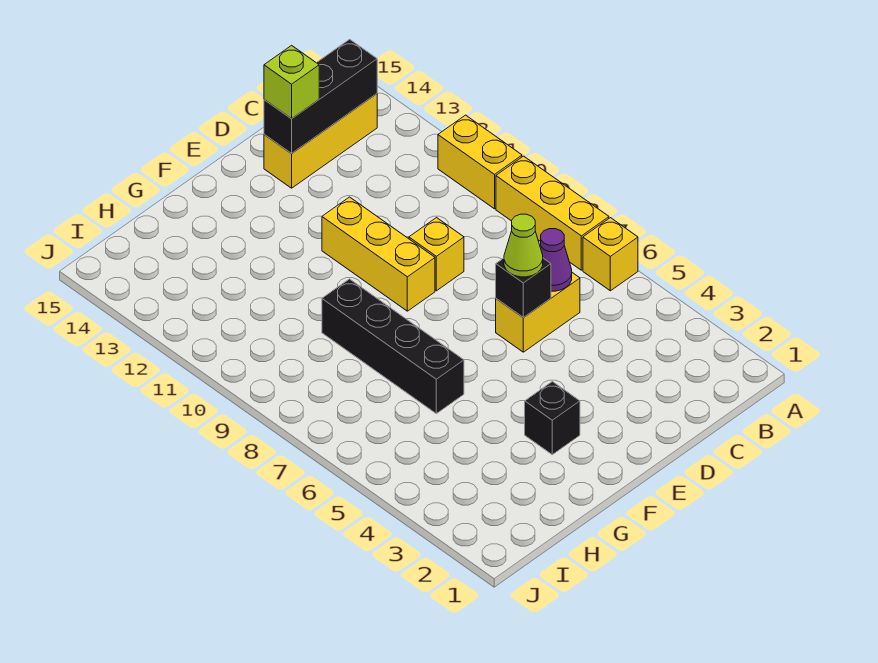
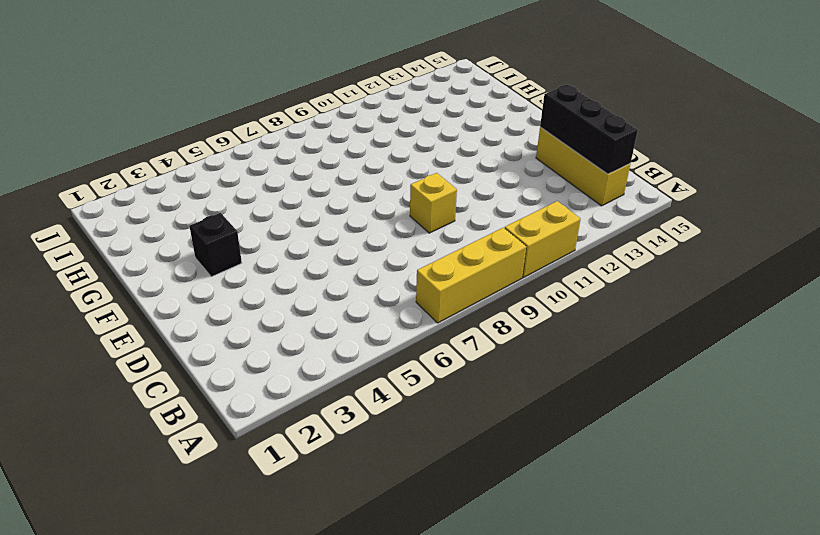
none -> yellow brick A6 level 1
none -> yellow brick C6:D6 level 1
none -> yellow brick E9:E11 level 1

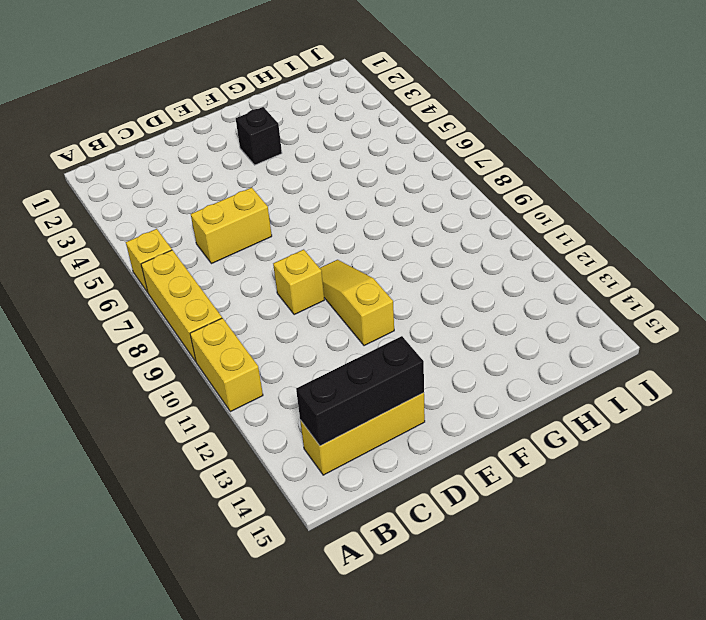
yellow slope E9:E11 level 1 top 11 -> yellow brick E9:E11 level 1
none -> black brick G6:G9 level 1
none -> purple cone C6 level 2
none -> black brick D6 level 2

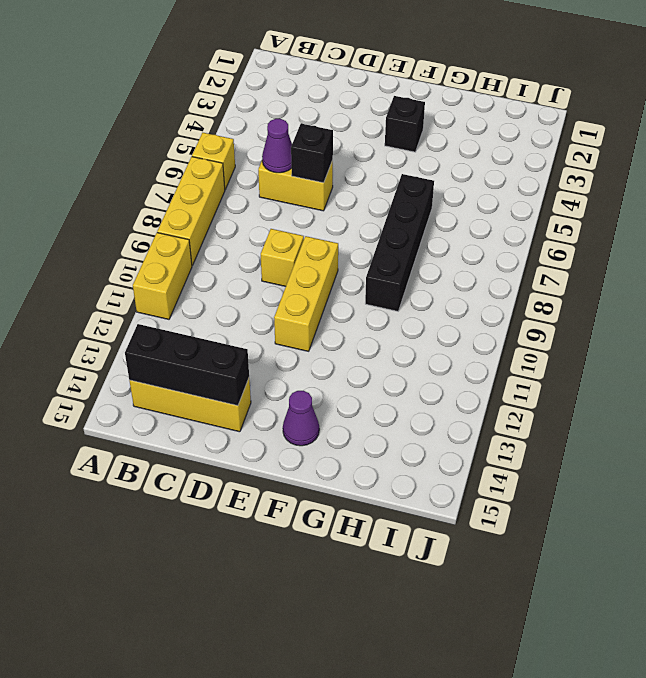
purple cone F14 level 1 -> none
none -> lime cone D6 level 3
none -> lime brick D14 level 3

